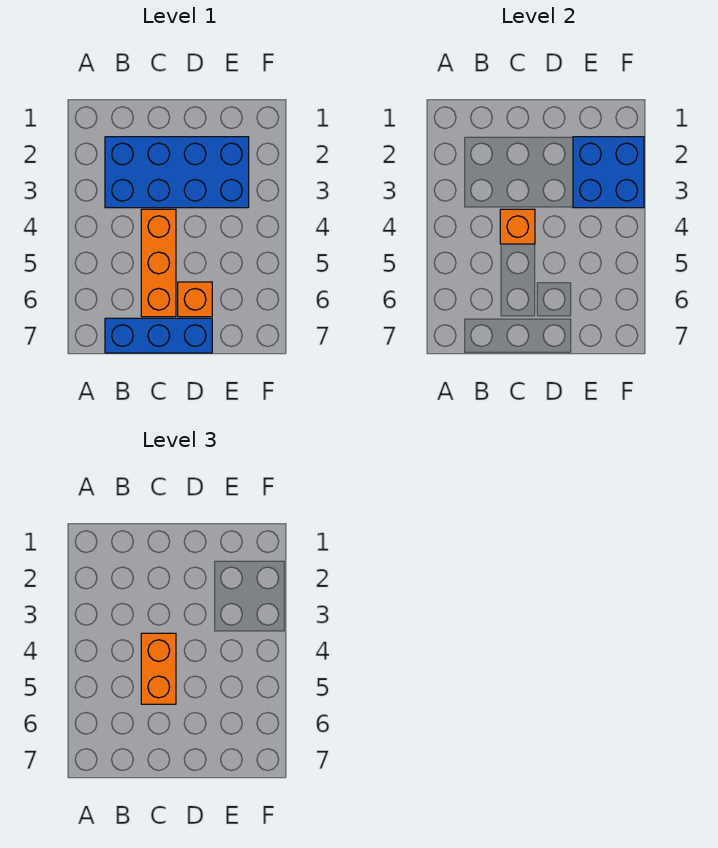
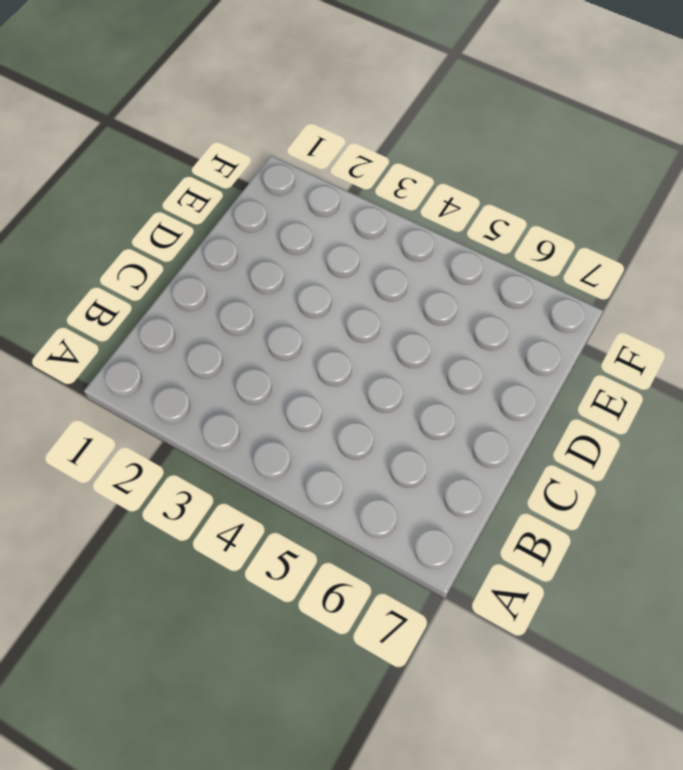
none -> blue brick B2:E3 level 1
none -> blue brick B7:D7 level 1

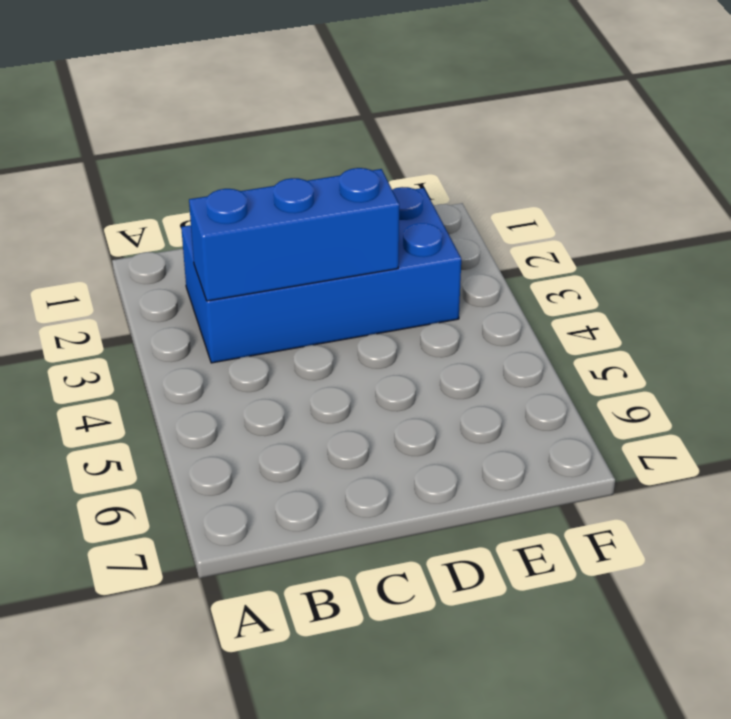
blue brick B3:D3 level 2 -> blue brick B7:D7 level 1
none -> orange brick C4:C6 level 1
none -> orange brick D6 level 1

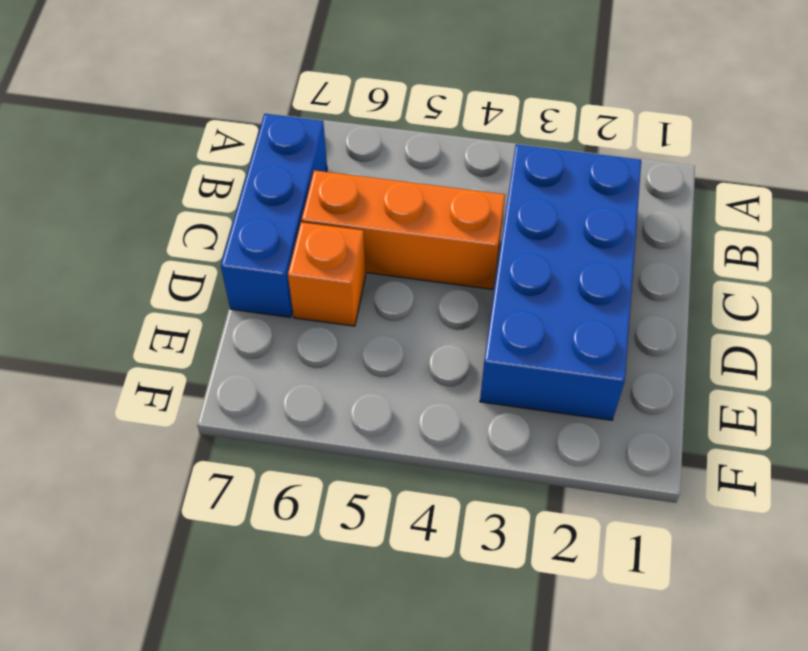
none -> orange brick C4 level 2
none -> blue brick E2:F3 level 2

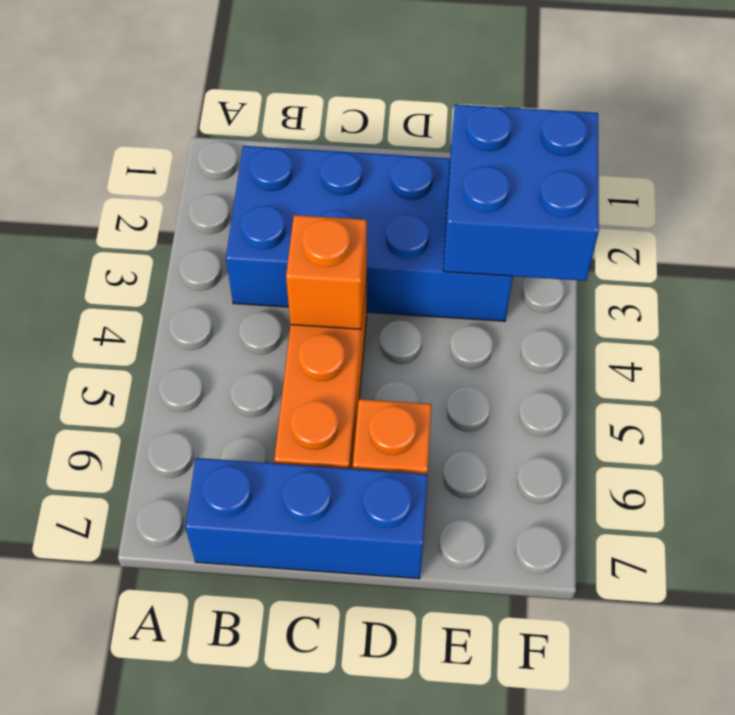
none -> orange brick C4:C5 level 3

